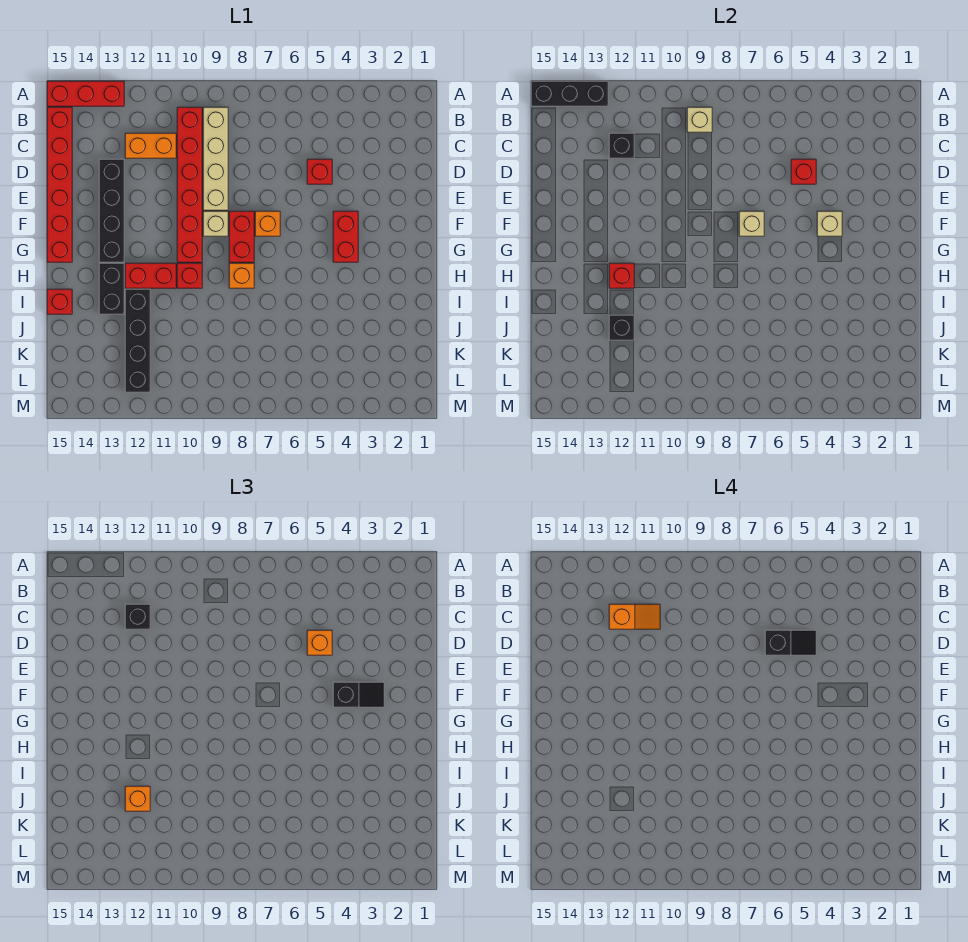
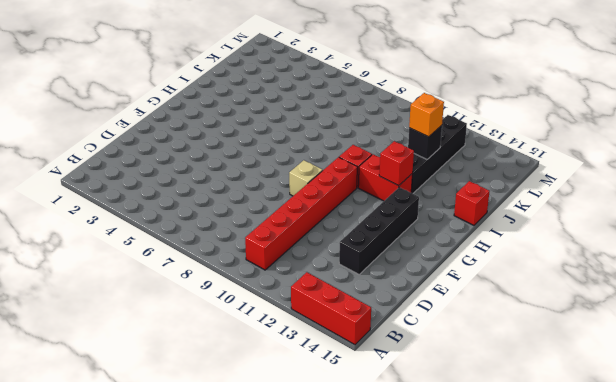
none -> tan brick B9:E9 level 1
none -> red brick B15:G15 level 1
none -> orange brick C11:C12 level 1
none -> red brick D5 level 1

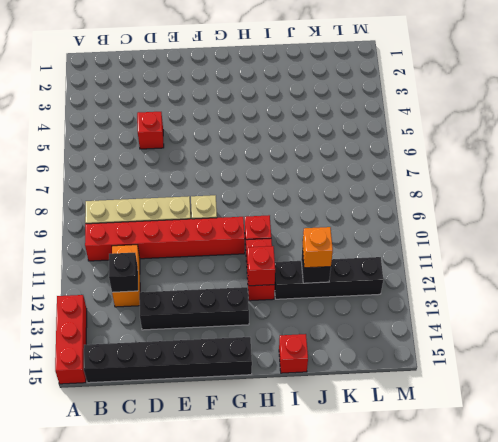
black brick B15:G15 level 1 -> red brick B15:G15 level 1
none -> red brick F4:G4 level 1
none -> orange brick F7 level 1
none -> red brick F8:G8 level 1
none -> orange brick H8 level 1

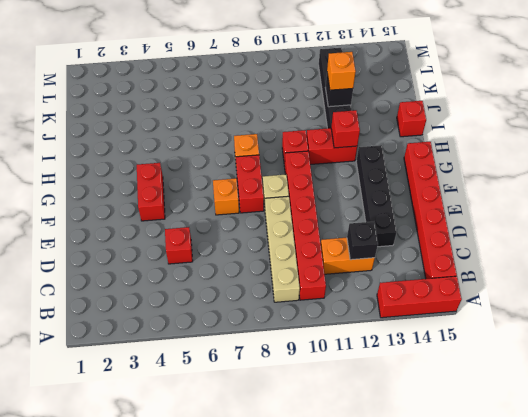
none -> black brick H13:I13 level 1
none -> black brick A13:A15 level 2
none -> tan brick B9 level 2
none -> red brick D5 level 2

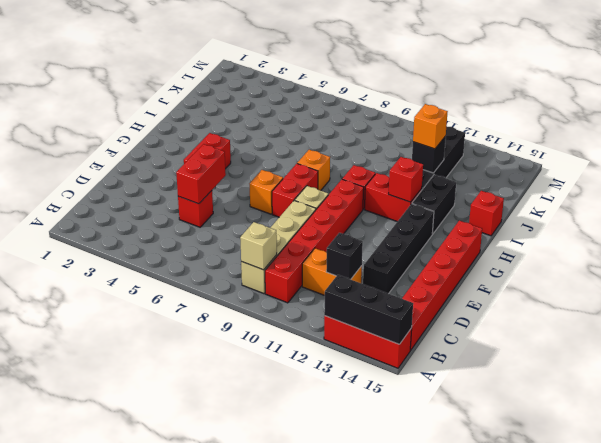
red brick D5:E5 level 2 -> red brick D5 level 2
none -> tan brick F4 level 2
none -> tan brick F7 level 2
none -> black brick C12 level 3
none -> orange brick D5 level 3

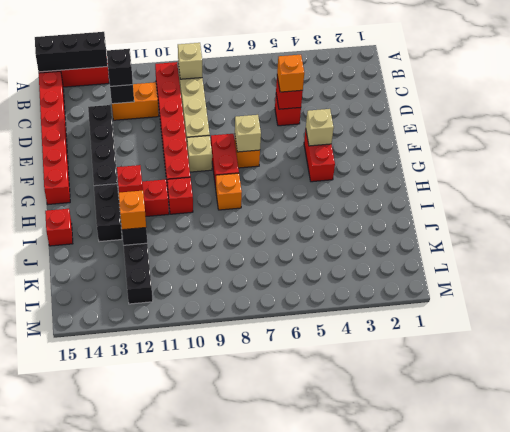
none -> black slope F3:F4 level 3 top 4
none -> orange slope C11:C12 level 4 top 12
none -> black slope D5:D6 level 4 top 6

